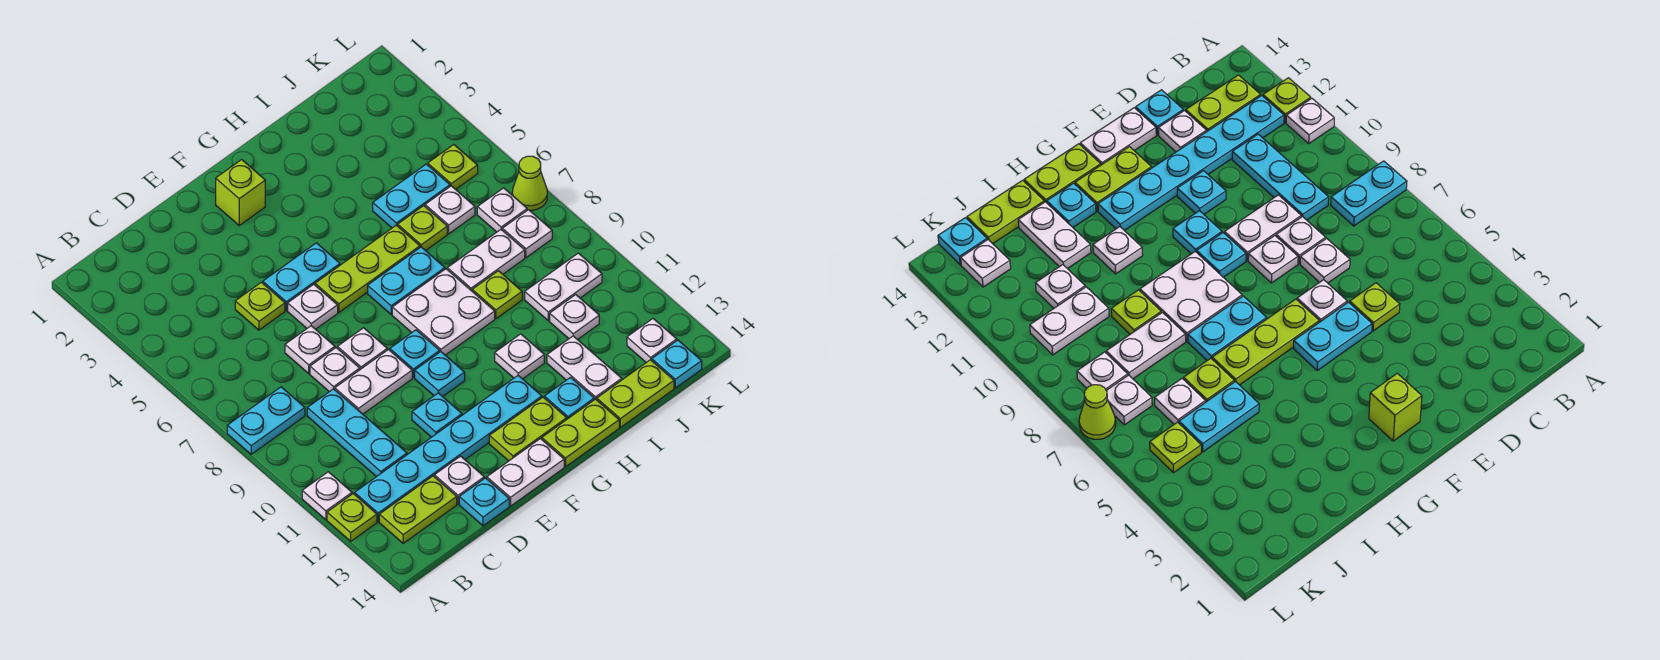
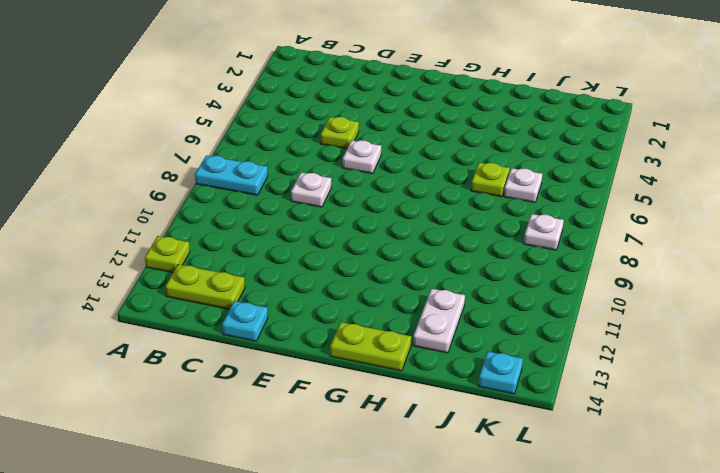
none -> white plate A11 level 1
none -> cyan plate B12:G12 level 1
none -> cyan plate C9:C11 level 1
none -> white plate D7 level 1

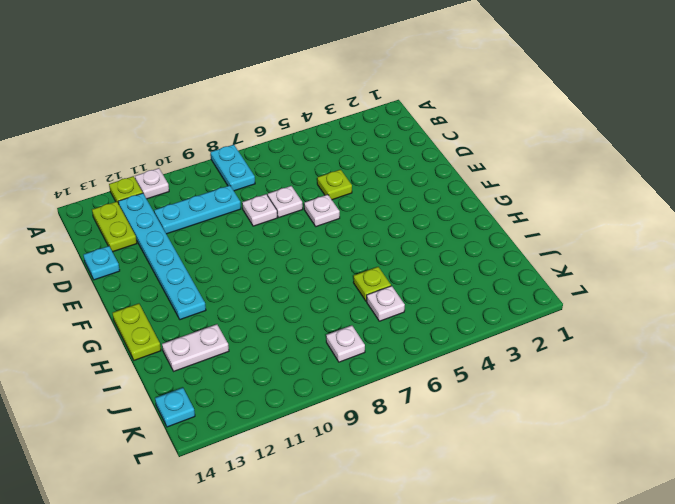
none -> white plate D9:E9 level 1
none -> white plate D13 level 1
none -> cyan plate E5:F5 level 1
none -> white plate E8 level 1

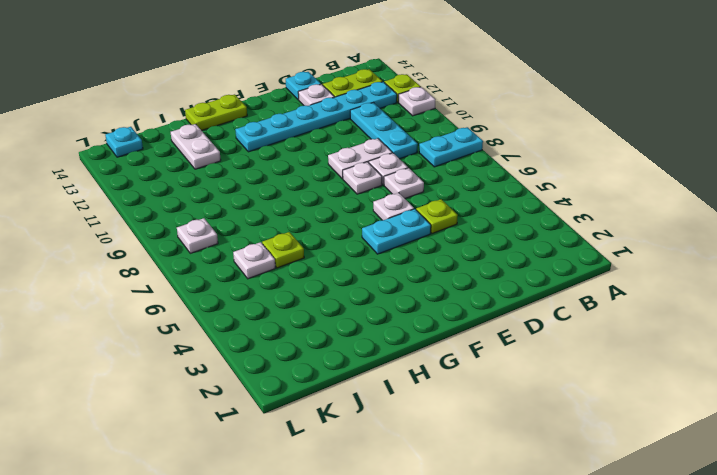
none -> cyan plate E11 level 1
none -> white plate E14:F14 level 1
none -> lime brick F2 level 1
none -> lime plate F6:H6 level 1

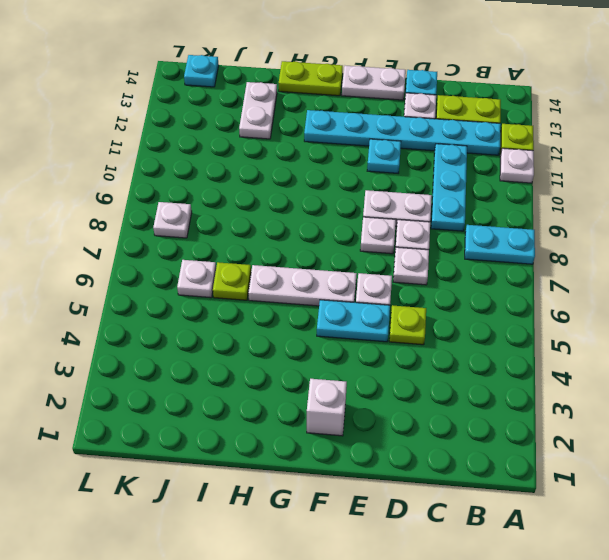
white brick F2 level 1 -> lime brick F2 level 1
white plate F6:H6 level 1 -> lime plate F6:H6 level 1
none -> cyan plate F9 level 1
none -> cyan plate F10 level 1
none -> lime plate F13:G13 level 1
none -> cyan plate G7:H7 level 1

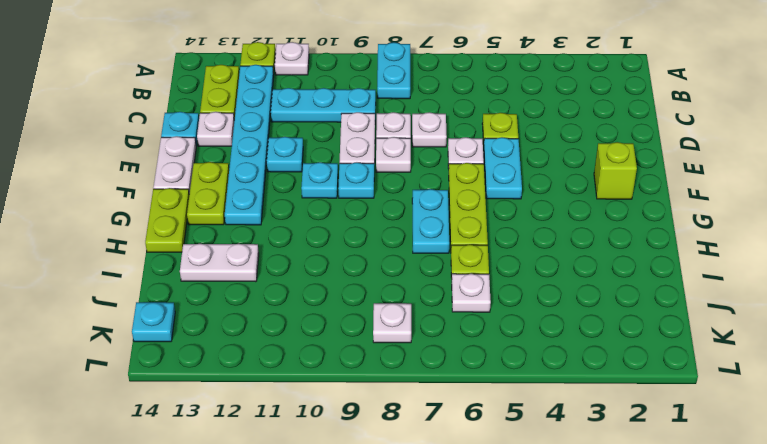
none -> white plate G8:H9 level 1
none -> white plate H11 level 1
none -> cyan plate H13 level 1
none -> cyan plate I5:J5 level 1

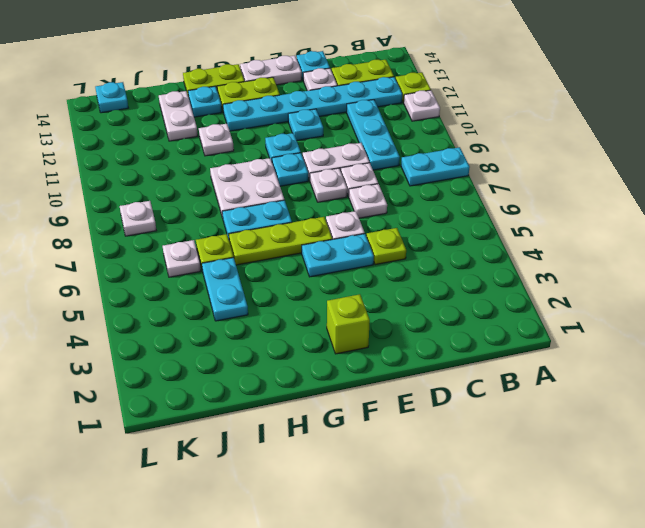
cyan plate I4:I5 level 1 -> cyan plate I5:J5 level 1
none -> white plate I8:J8 level 1
none -> lime plate I9 level 1
none -> lime plate I14:J14 level 1
none -> white plate J10:K10 level 1

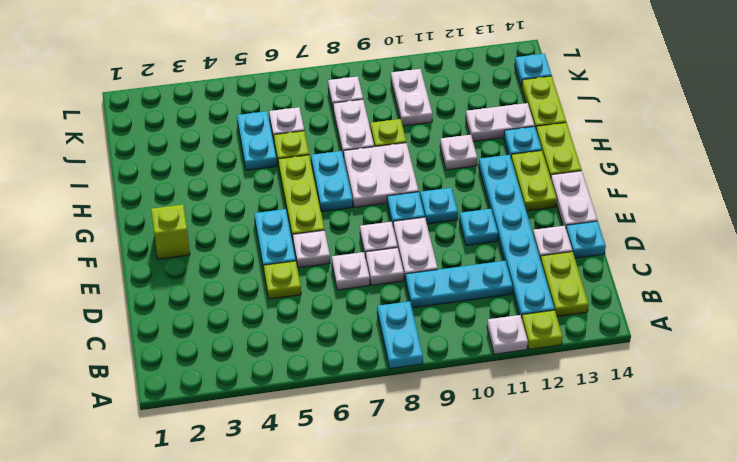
none -> white plate J11 level 1
none -> lime plate K5 level 1
none -> white plate K7 level 1
none -> white plate K13 level 1

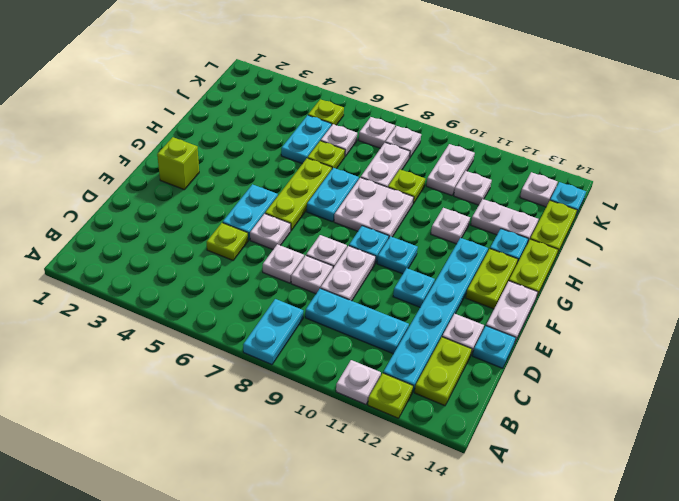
none -> lime cone L7 level 1

